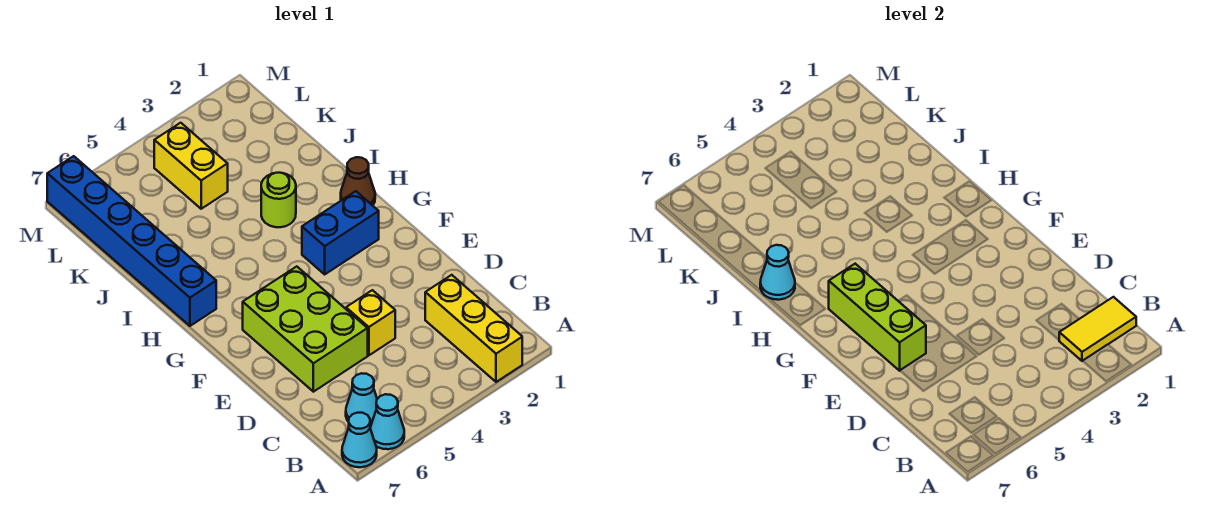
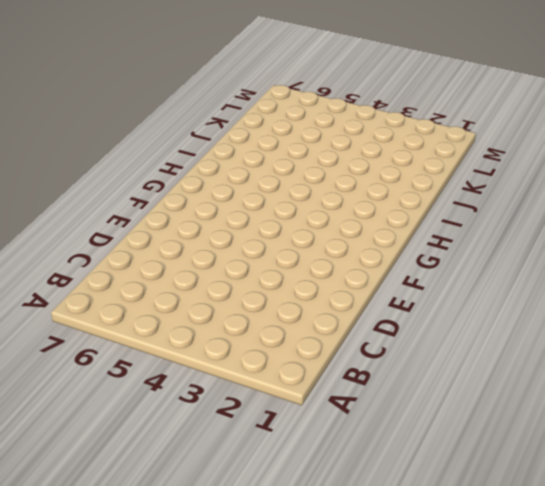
none -> yellow brick A2:C2 level 1
none -> cyan cone A6 level 1
none -> cyan cone A7 level 1

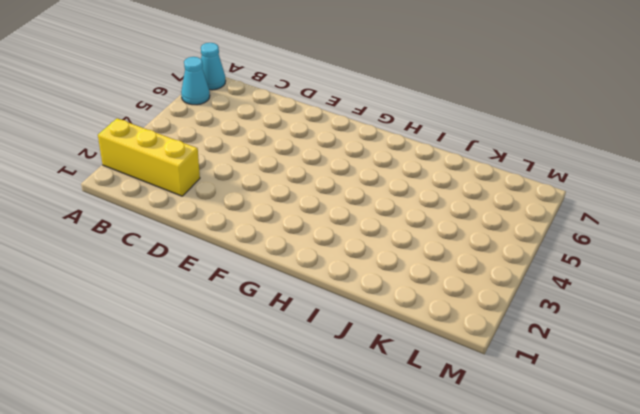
none -> cyan cone B6 level 1
none -> yellow brick D4 level 1
none -> lime brick D5:F6 level 1

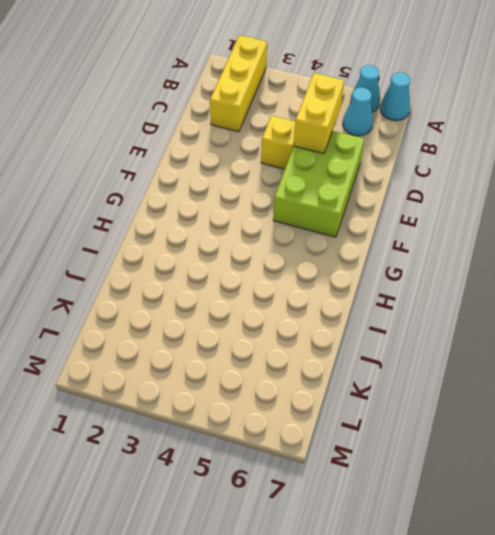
yellow brick C5:D5 level 2 -> yellow brick K4:L4 level 1
none -> blue brick G2:G3 level 1
none -> brown cone H1 level 1
none -> blue brick H7:M7 level 1

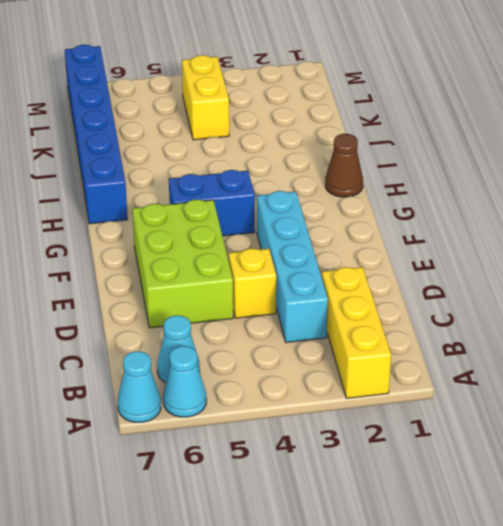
cyan brick C3:F3 level 1 -> none
blue brick G4:G5 level 1 -> blue brick G2:G3 level 1
none -> lime round brick I3 level 1
none -> yellow tile B1:B2 level 2
none -> lime brick E6:G6 level 2

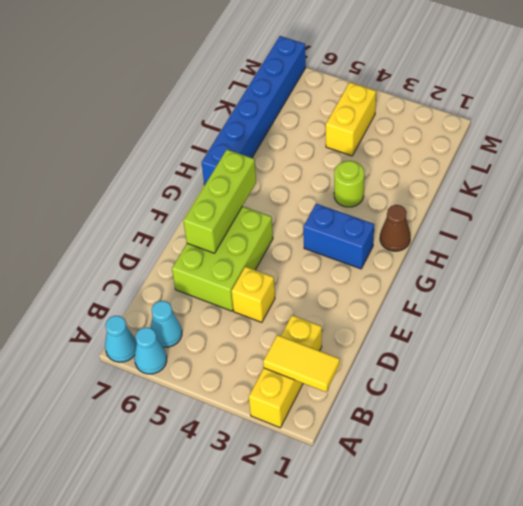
none -> cyan cone I7 level 2

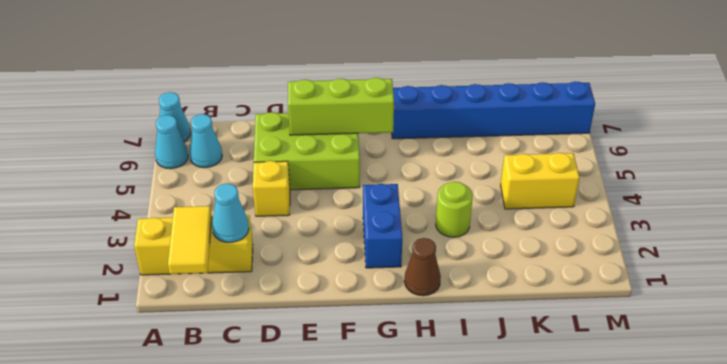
cyan cone C2 level 2 -> cyan cone I7 level 2

